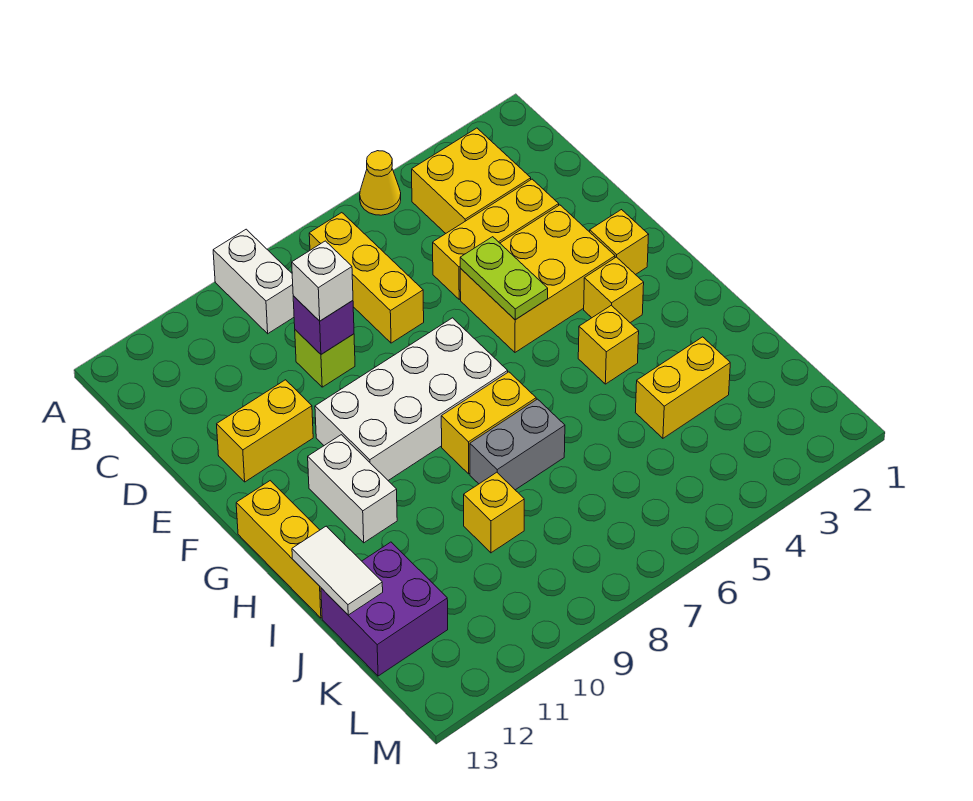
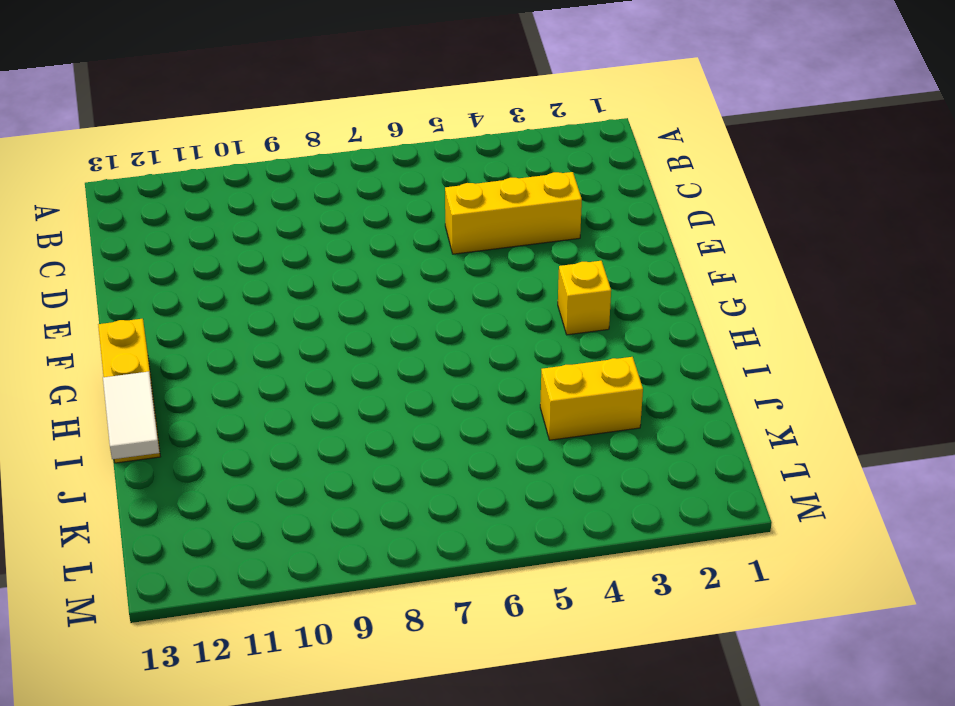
none -> yellow cone A5 level 1
none -> white brick A9:B9 level 1
none -> yellow brick B3:C4 level 1

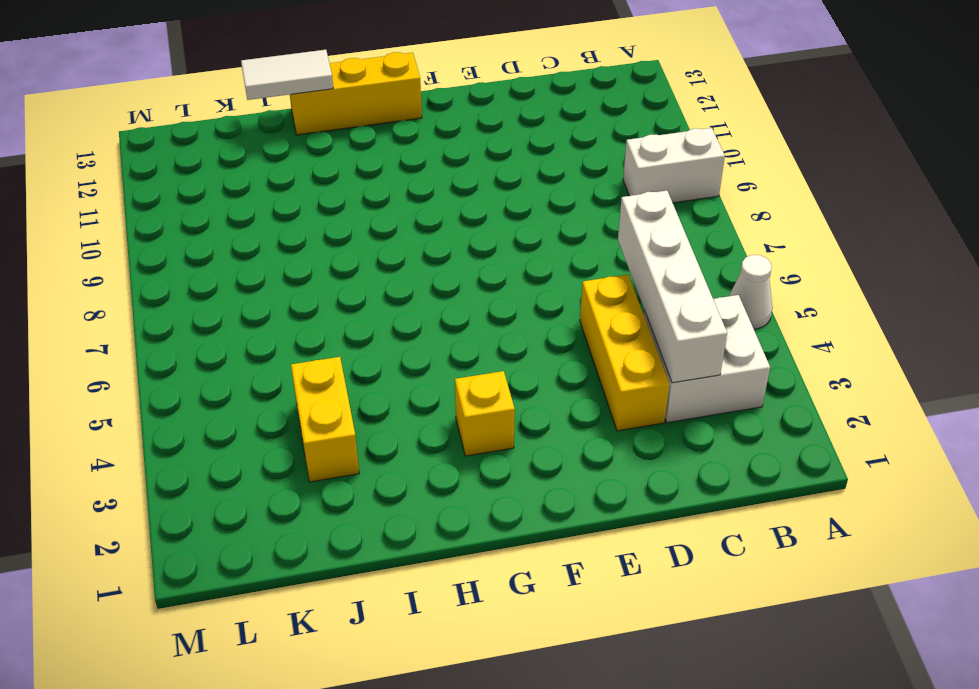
white cone A5 level 1 -> yellow cone A5 level 1
white brick B3:C4 level 1 -> yellow brick B3:C4 level 1
white brick C3:C6 level 2 -> none
none -> yellow brick B7:D7 level 1
none -> lime brick D9 level 1
none -> yellow brick E3:F5 level 1

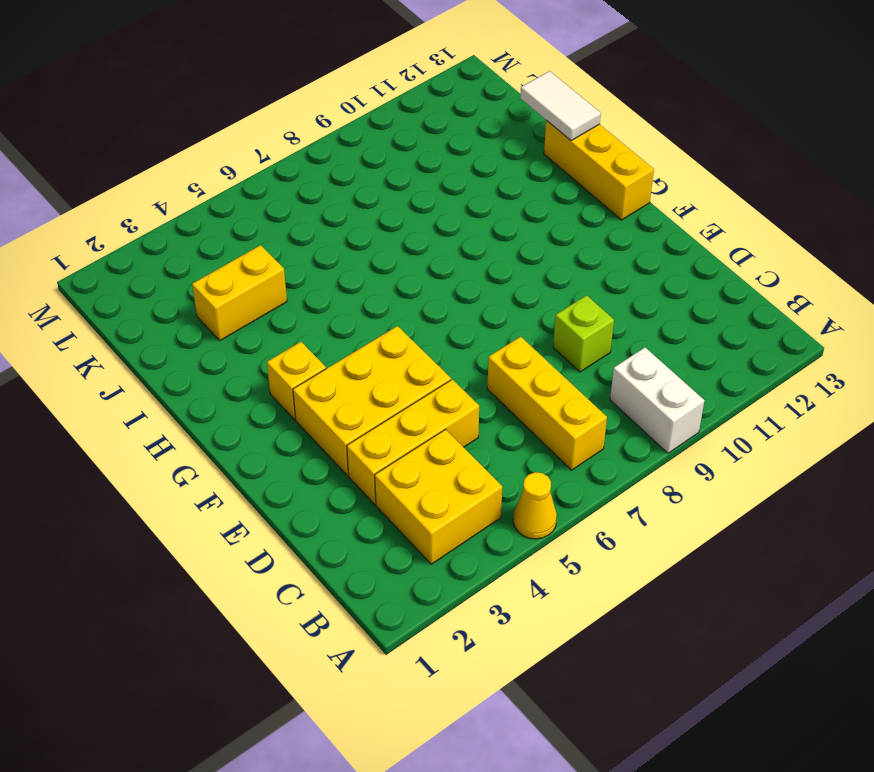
none -> yellow brick E11:E12 level 1
none -> yellow brick F2 level 1
none -> white brick F7:G10 level 1

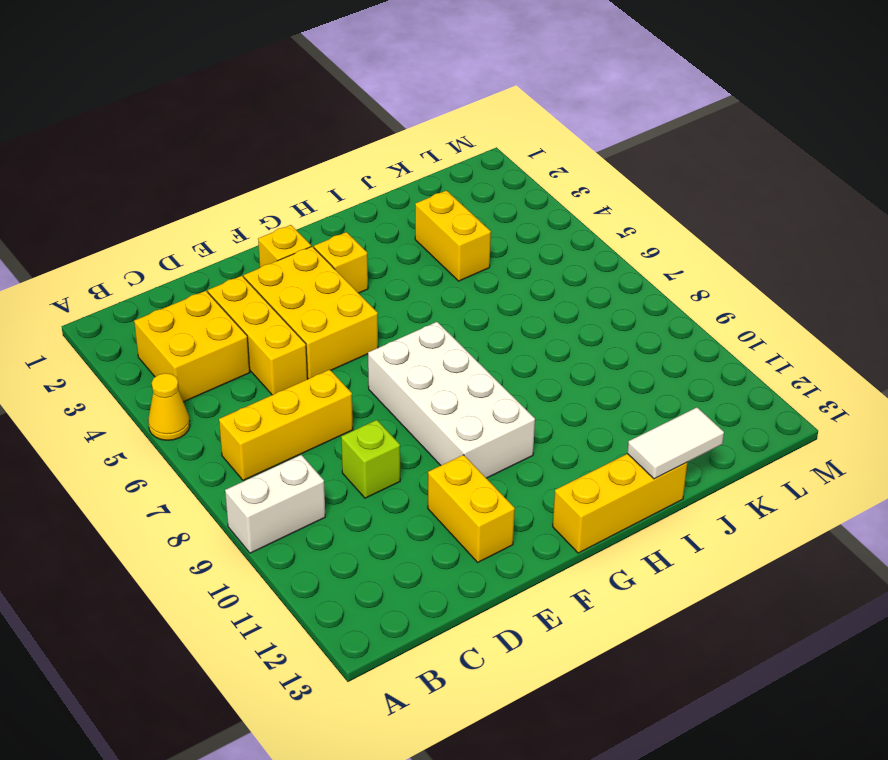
none -> white brick G11:H11 level 1
none -> yellow brick H4 level 1
none -> yellow brick H7:H8 level 1

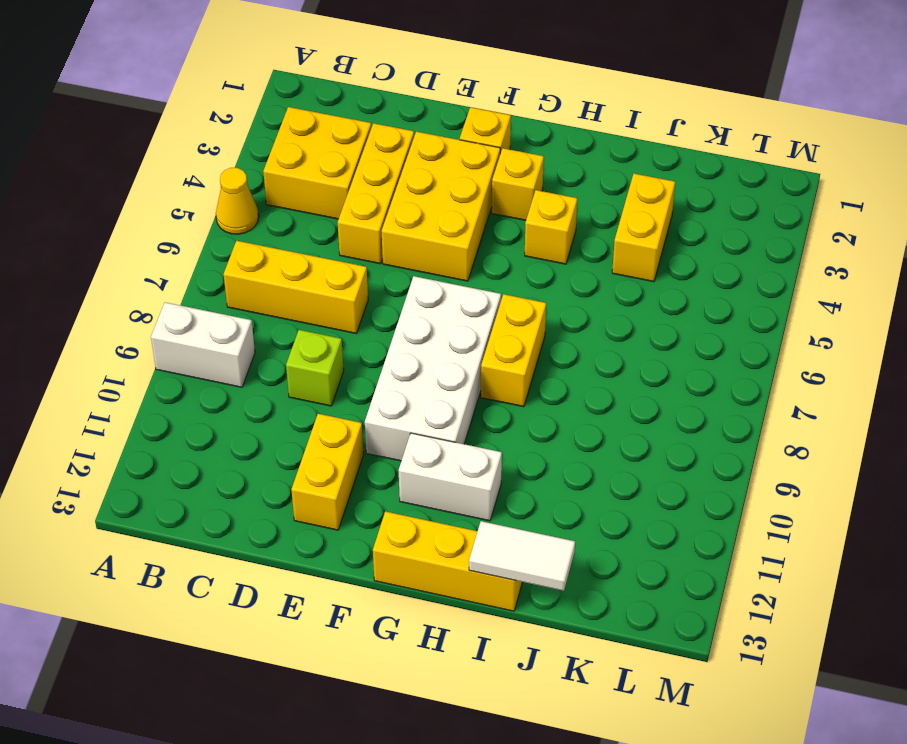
none -> grey brick I7:I8 level 1
none -> yellow brick J9 level 1
none -> purple brick J12:K13 level 1

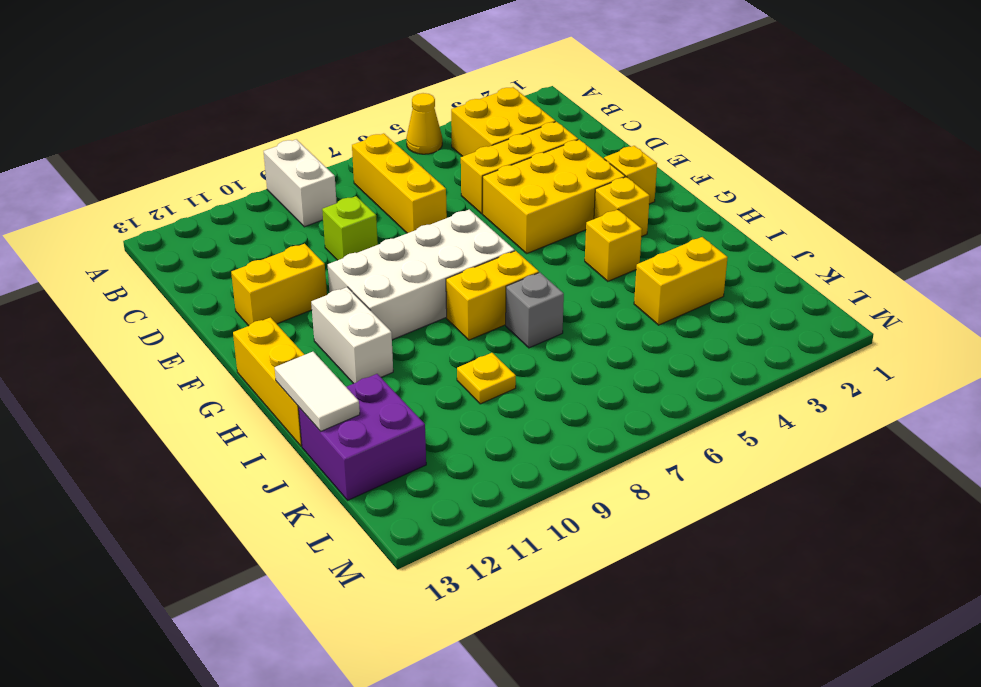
grey brick I7 level 1 -> grey brick I7:I8 level 1
yellow plate J9 level 1 -> yellow brick J9 level 1
none -> purple brick D9 level 2
none -> lime plate E5:F5 level 2
none -> white brick D9 level 3

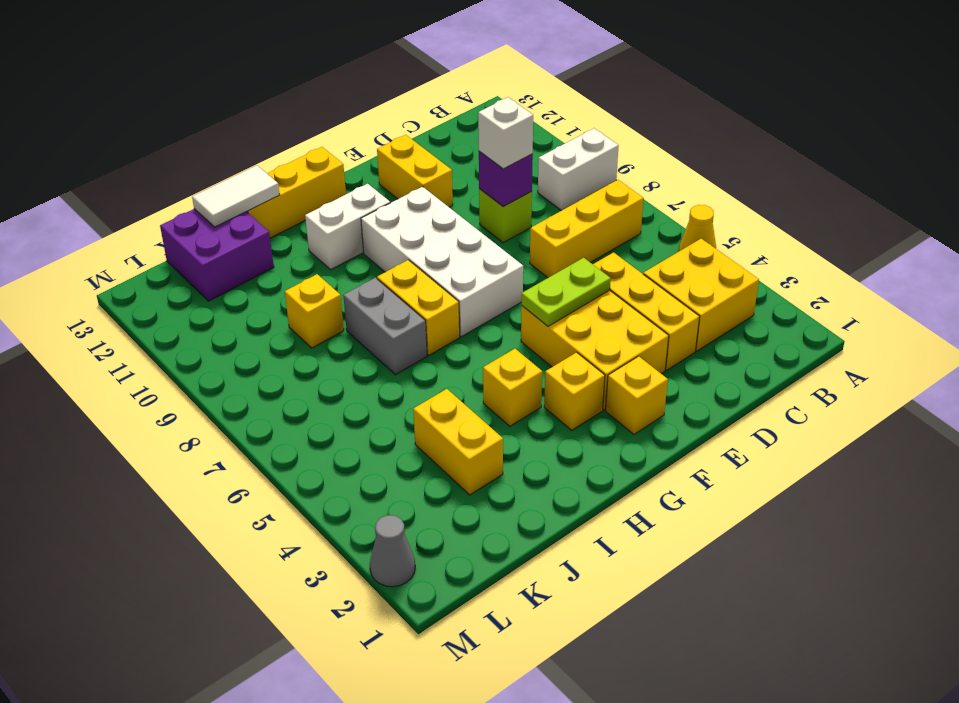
grey cone M2 level 1 -> none

